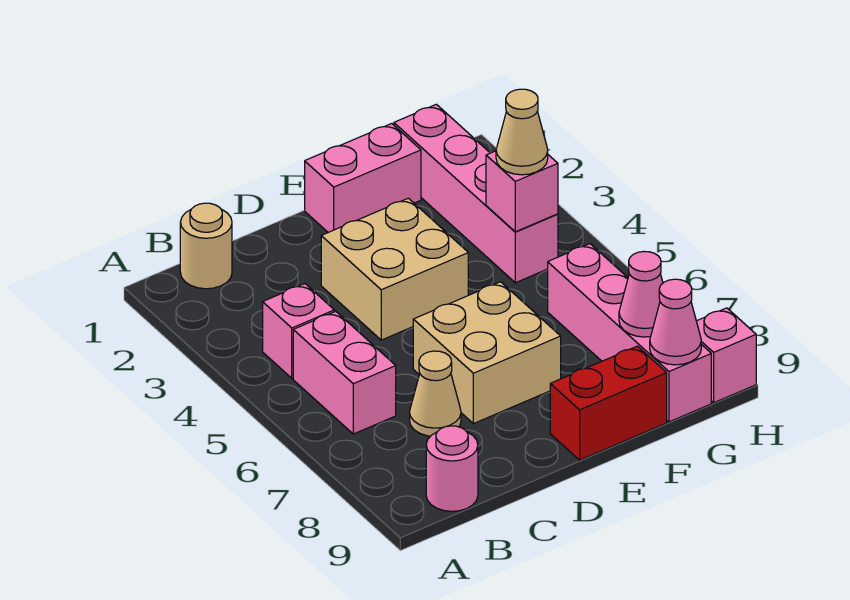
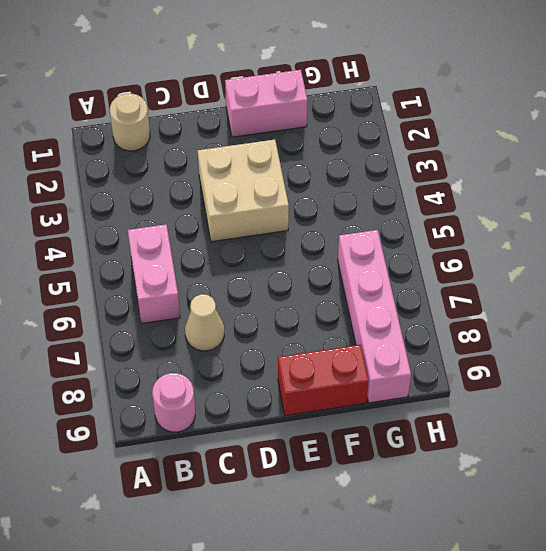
none -> pink brick B4 level 1
none -> tan brick D6:E7 level 1
none -> pink brick G1:G4 level 1

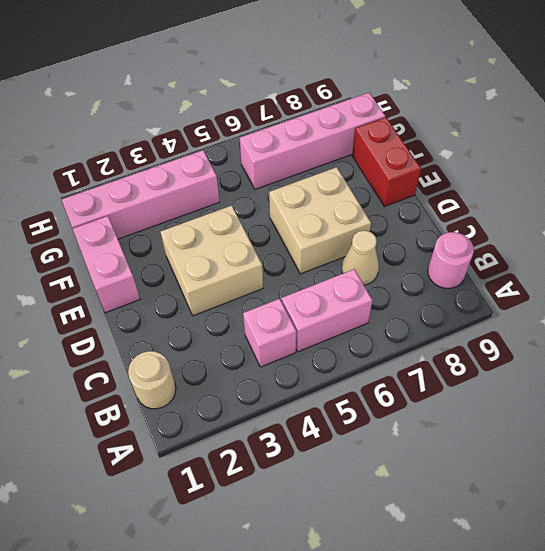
none -> pink brick H9 level 1
none -> pink brick G4 level 2
none -> pink cone G8 level 2

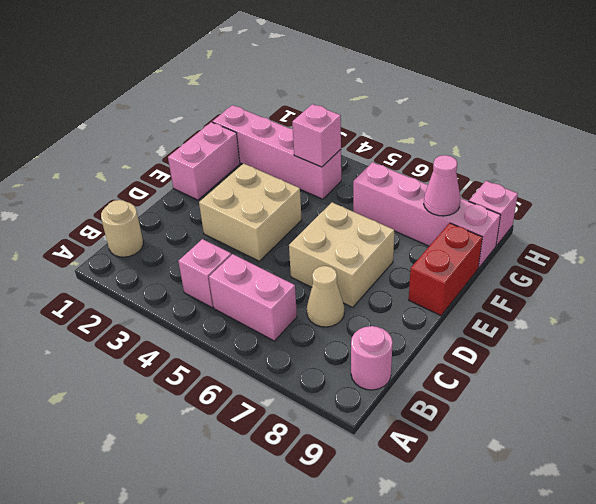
none -> pink cone G9 level 2
none -> tan cone G4 level 3

